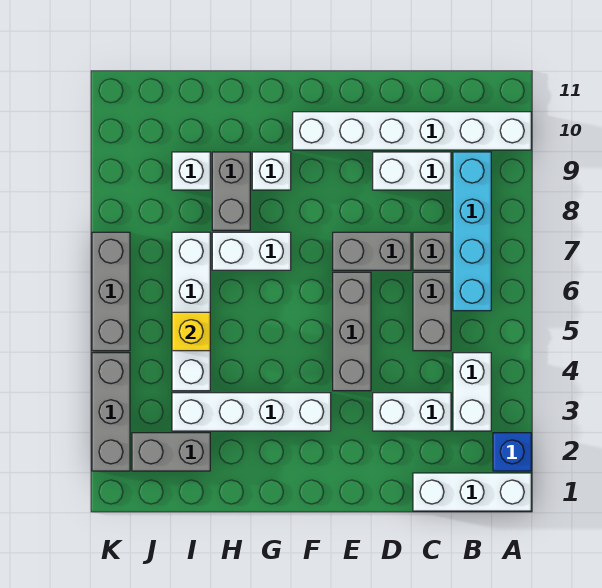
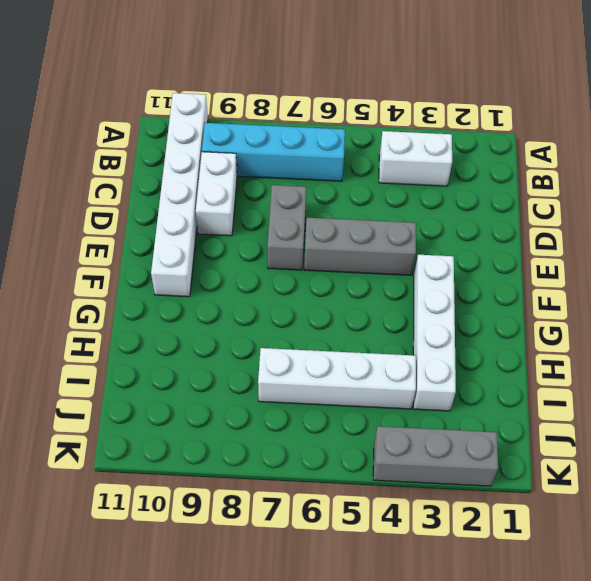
none -> white brick A1:C1 level 1
none -> blue brick A2 level 1
none -> white brick C3:D3 level 1

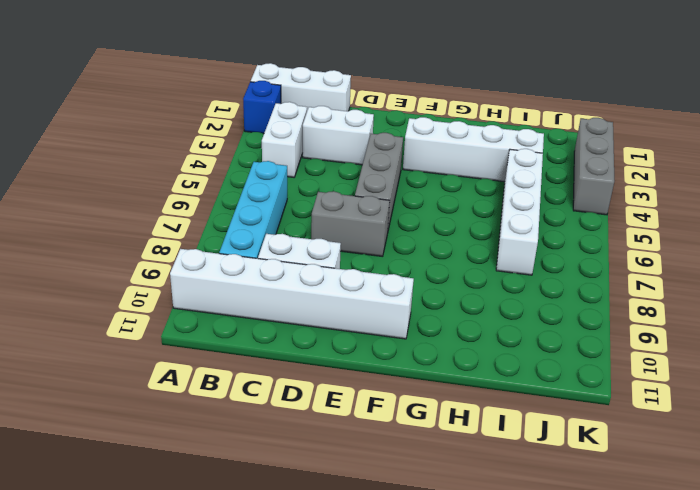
none -> grey brick C5:C6 level 1
none -> grey brick C7 level 1
none -> white brick G7:H7 level 1

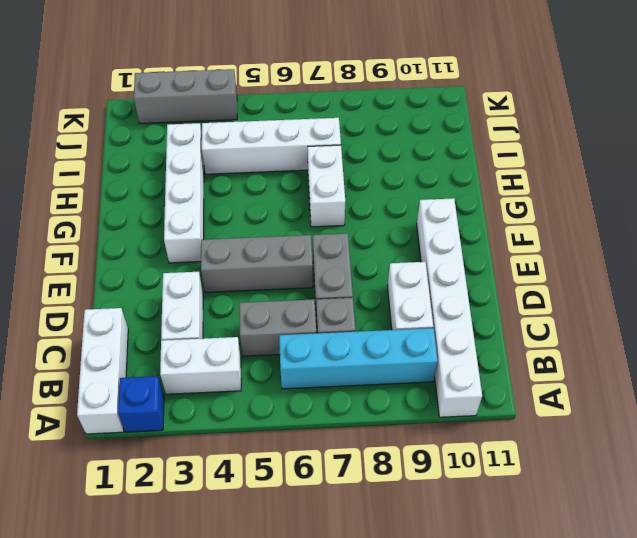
none -> white brick G9 level 1
none -> grey brick H8:H9 level 1
none -> grey brick I2:J2 level 1

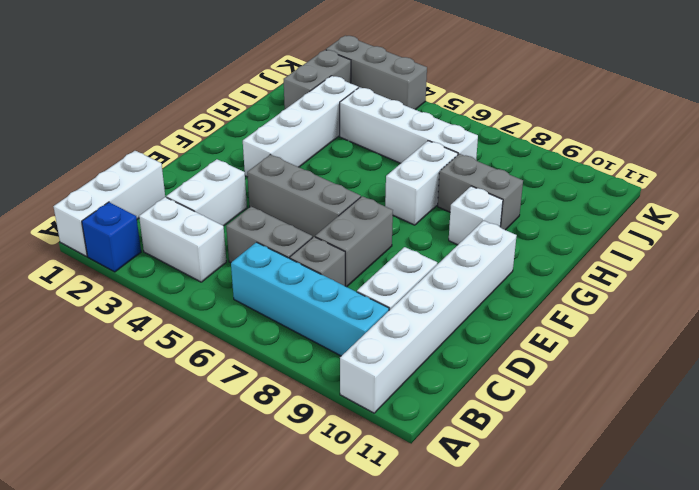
none -> white brick I9 level 1
none -> grey brick K5:K7 level 1
none -> yellow brick I5 level 2

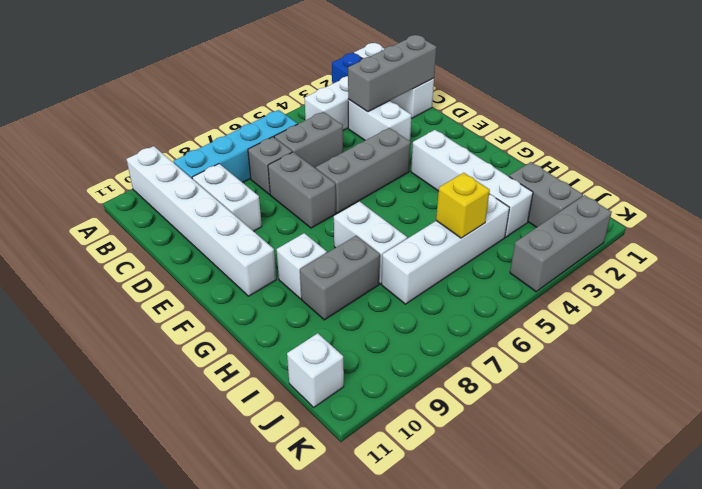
grey brick C1:C3 level 2 -> grey brick K5:K7 level 1
white brick J11 level 1 -> white brick I9 level 1

